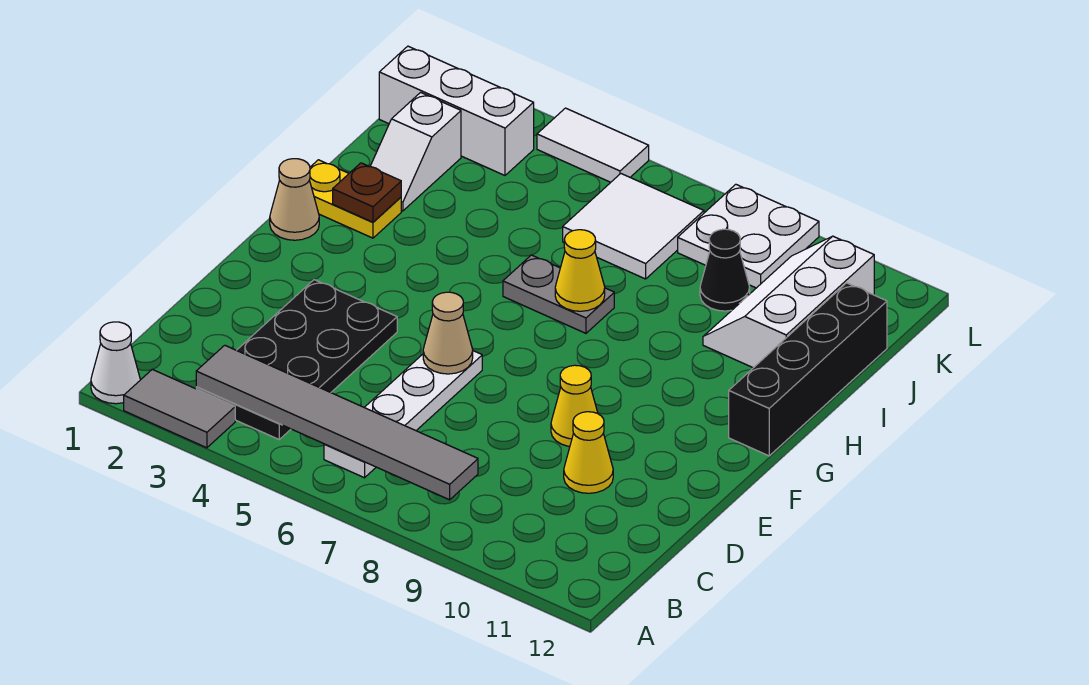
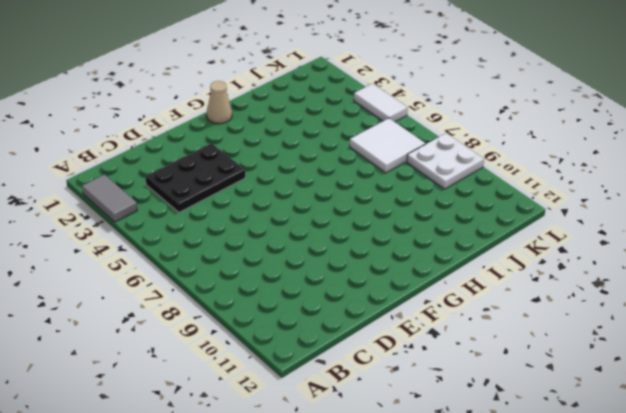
black plate C3:E4 level 1 -> black plate B3:E4 level 1
none -> white cone A1 level 1
none -> white plate B6:E6 level 1
none -> yellow cone D10 level 1

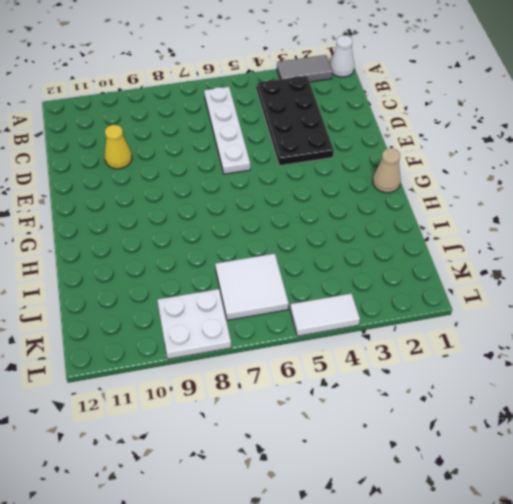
none -> yellow cone E9 level 1
none -> black brick G12:J12 level 1
none -> yellow plate H1:H2 level 1

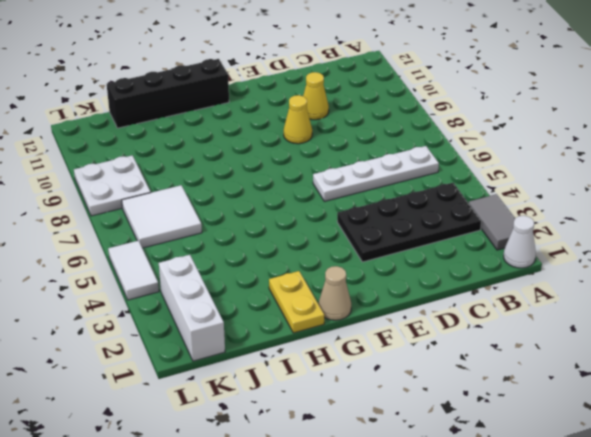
none -> grey plate H6:H7 level 1
none -> white slope I2:J2 level 1 top J
none -> white slope I10:K11 level 1 top 11

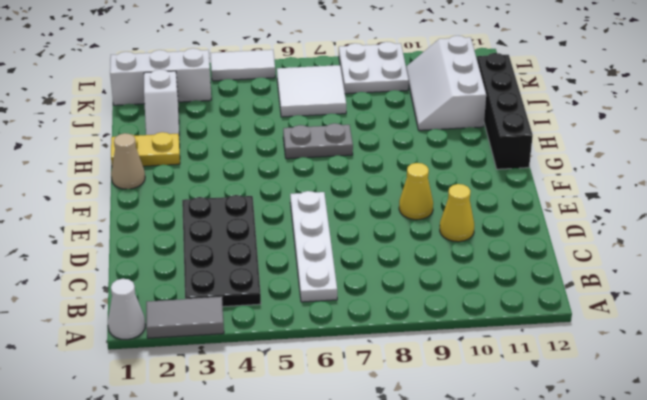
none -> black cone J9 level 1
none -> grey tile B3:B8 level 2
none -> tan cone E6 level 2

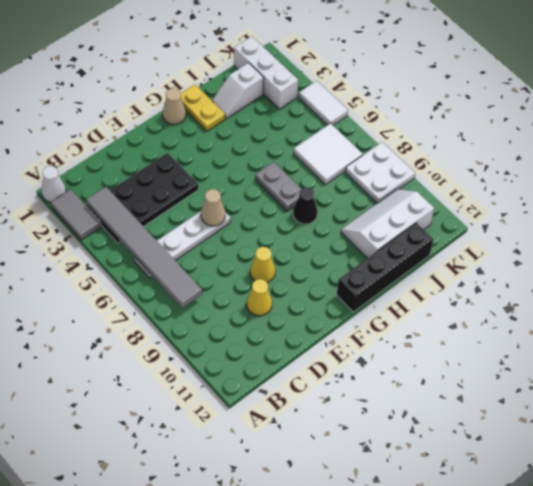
black cone H8 level 1 -> black cone J9 level 1
none -> brown plate H2 level 2
none -> yellow cone H7 level 2

